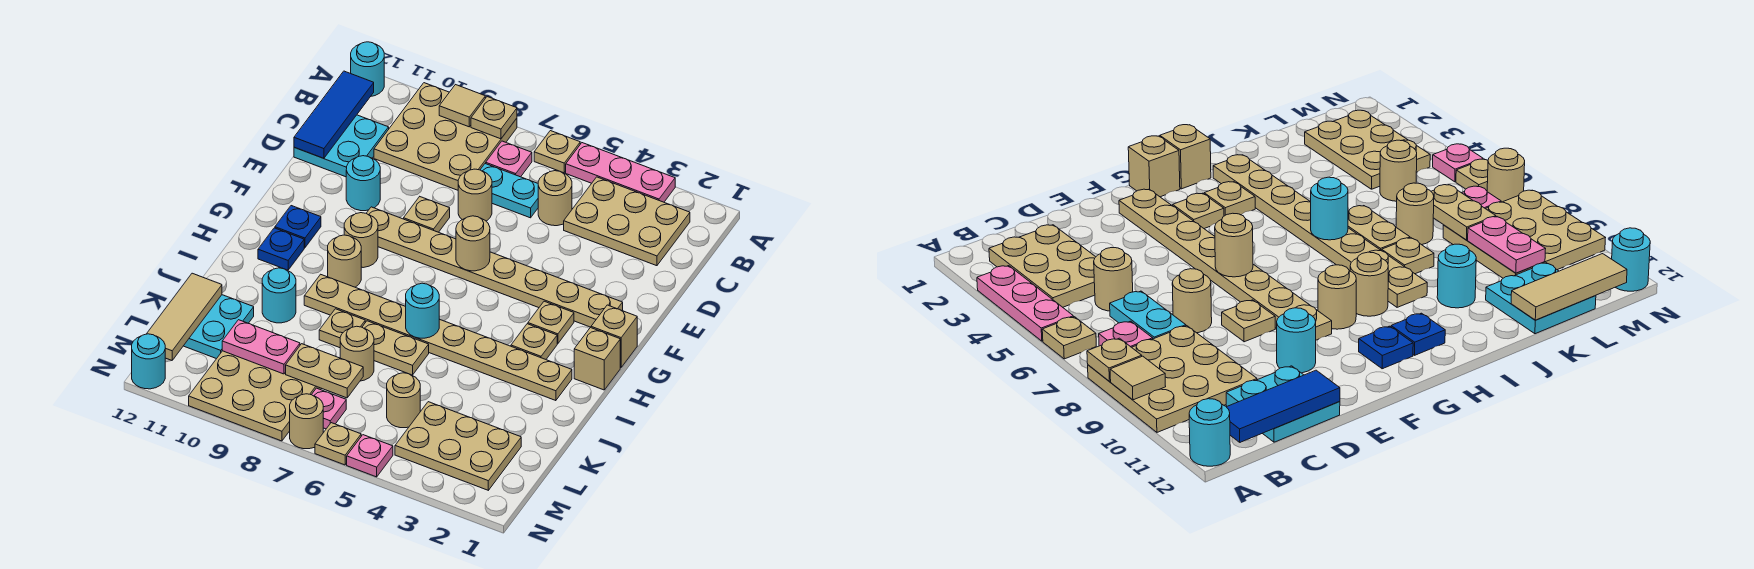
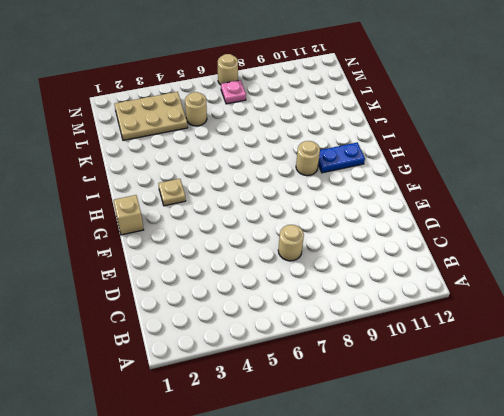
blue plate H10:H11 level 1 -> blue plate H11 level 1
none -> pink plate A3:A5 level 1
none -> tan plate A6 level 1
none -> tan plate A8:C10 level 1
none -> cyan round brick A12 level 1

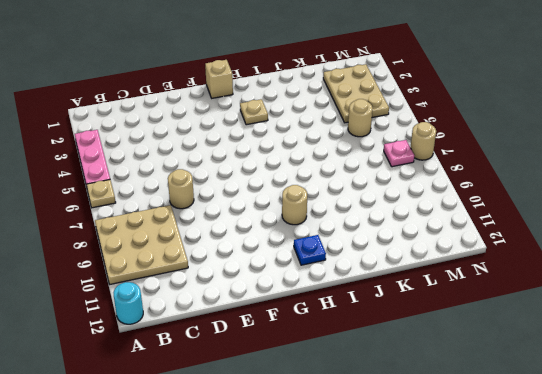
none -> tan plate B2:C4 level 1
none -> pink plate B7 level 1
none -> tan round brick C5 level 1
none -> cyan plate C6:C7 level 1

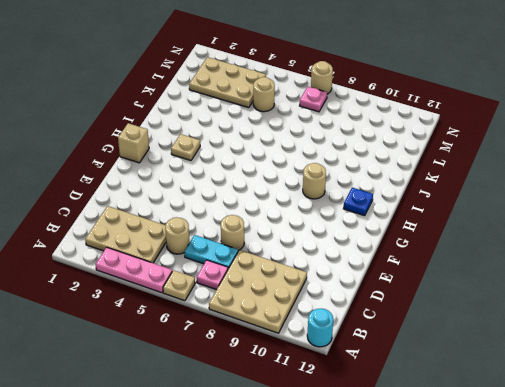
none -> cyan plate C11:D12 level 1
none -> tan plate E8 level 1
none -> cyan round brick E10 level 1
none -> tan plate F2:F9 level 1

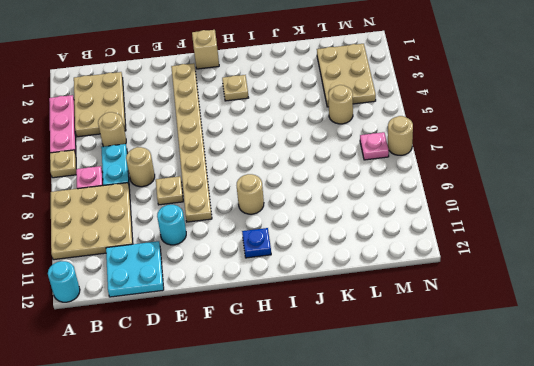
none -> tan plate G3 level 1
none -> tan round brick G9 level 1
none -> blue plate G11 level 1
none -> tan brick H1 level 1

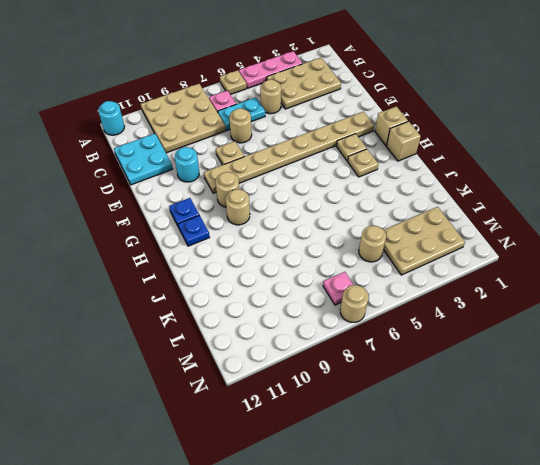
none -> tan plate I2:I9 level 1
none -> tan plate J6:J7 level 1
none -> tan plate J8 level 1
none -> cyan round brick J10 level 1

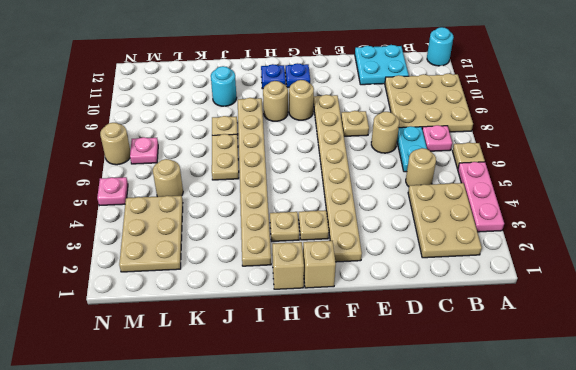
none -> cyan round brick E10 level 1
none -> tan round brick K7 level 1
none -> cyan plate K11:L12 level 1
none -> tan plate L8:N10 level 1

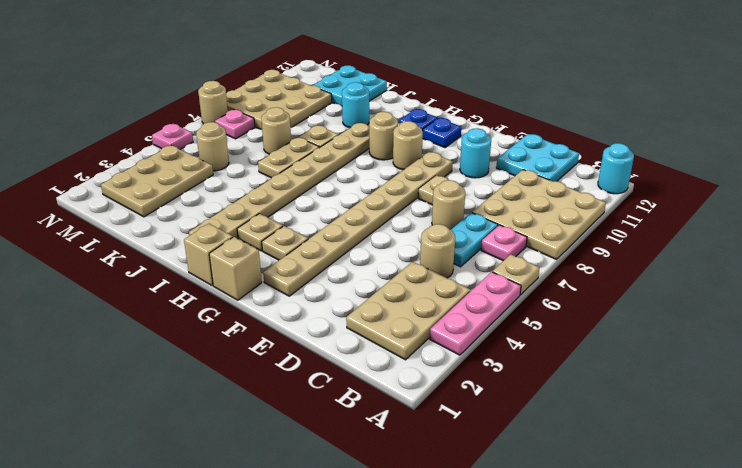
none -> tan plate N6 level 1
none -> cyan round brick N12 level 1
none -> tan plate A8 level 2
none -> tan tile A9 level 2

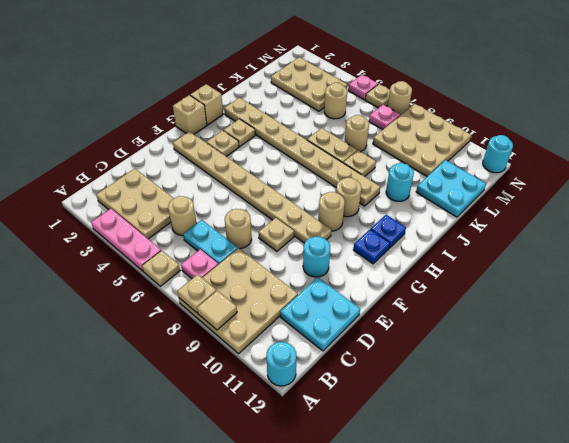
none -> blue tile B12:D12 level 2
none -> tan round brick F6 level 2
none -> cyan round brick I6 level 2
none -> tan tile K12:M12 level 2

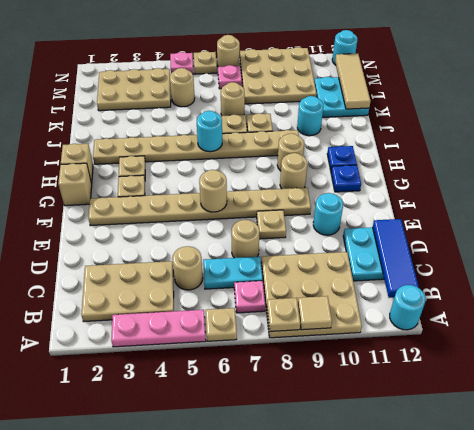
none -> tan plate L7:L8 level 2
none -> pink plate L9:L10 level 2

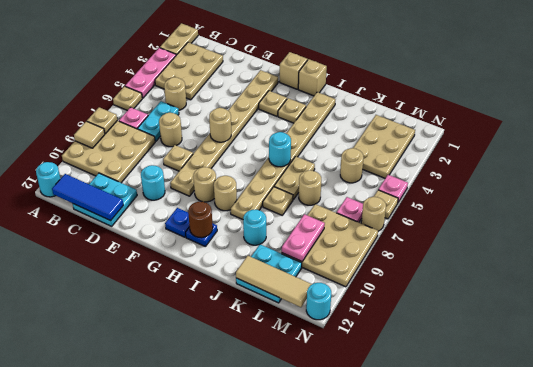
tan plate A1:A2 level 1 -> tan plate L7:L8 level 2
brown round brick H11 level 2 -> none

